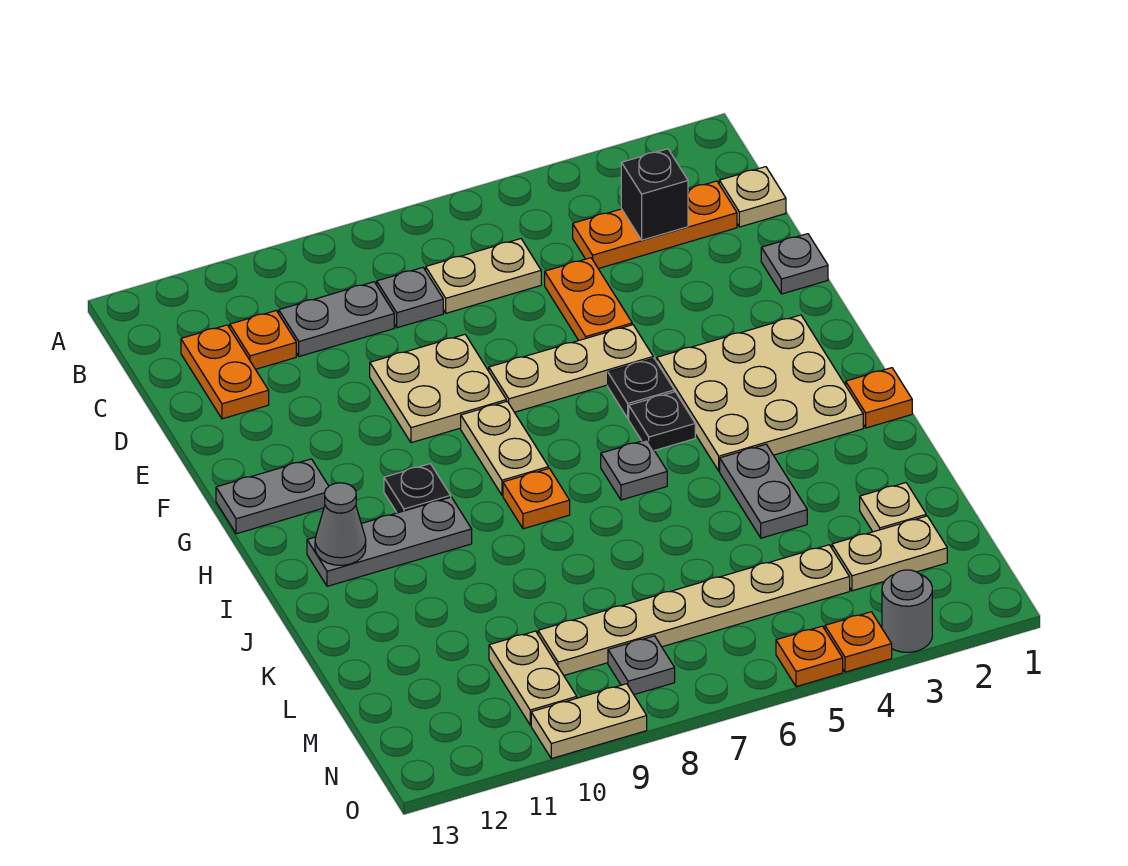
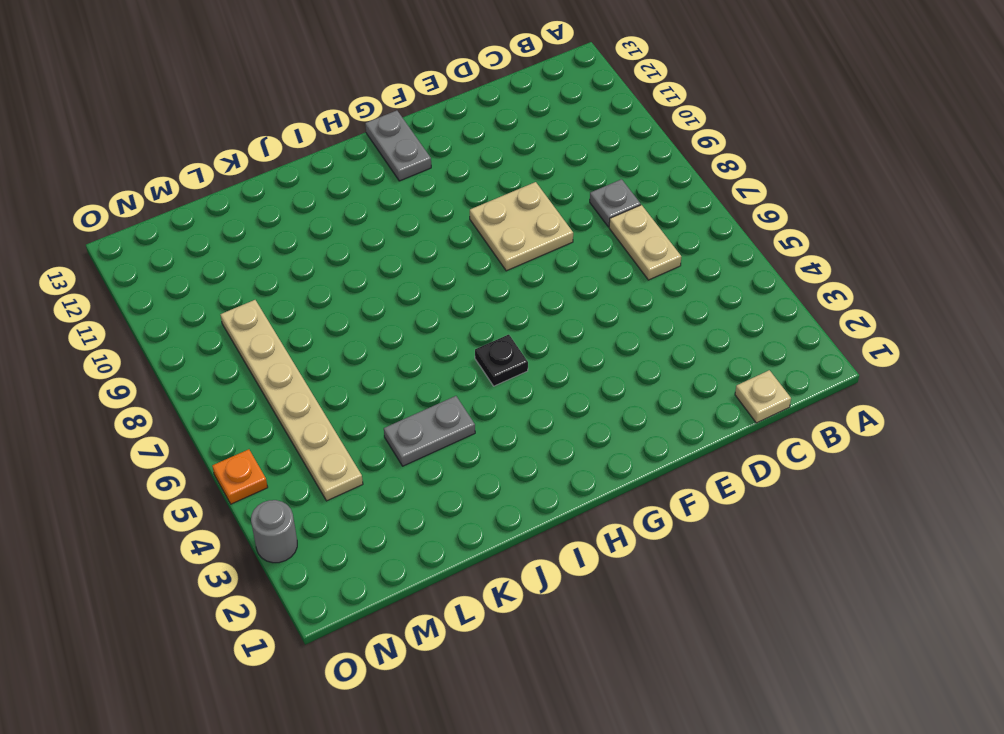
none -> orange plate C2:C4 level 1
none -> grey plate C9:C10 level 1
none -> orange plate C11 level 1
none -> orange plate C12:D12 level 1

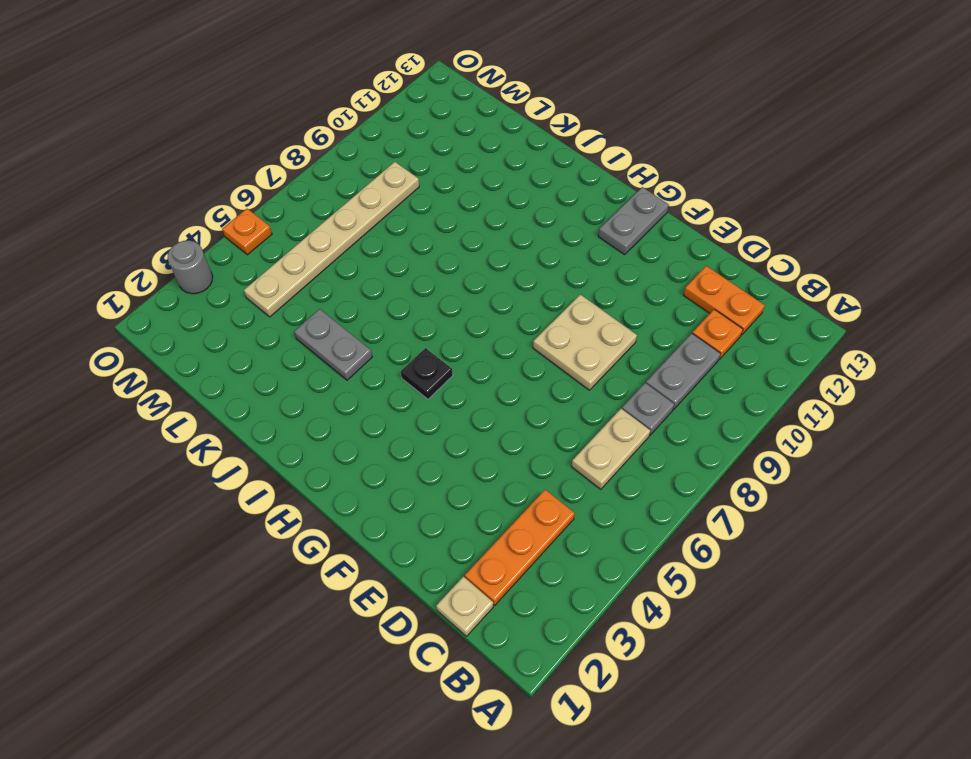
none -> orange plate D5:E5 level 1
none -> grey plate E1 level 1
none -> tan plate F5:F7 level 1
none -> tan plate G2:I4 level 1

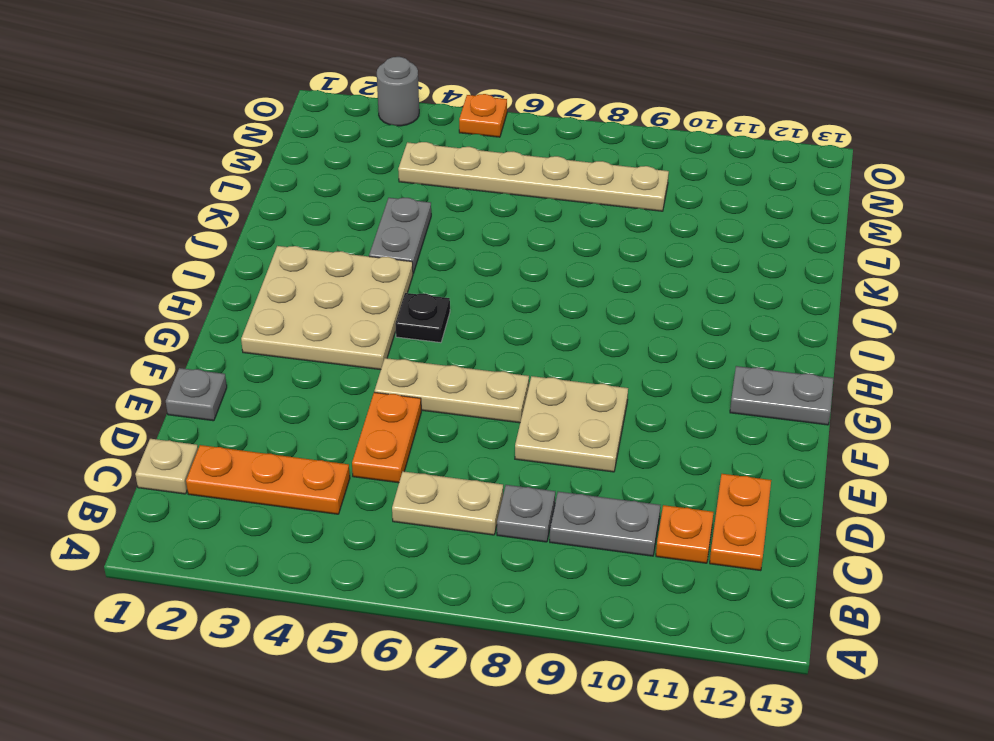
none -> black plate G5 level 1
none -> tan plate G8:H8 level 1
none -> black plate H10 level 1
none -> orange plate I1 level 1

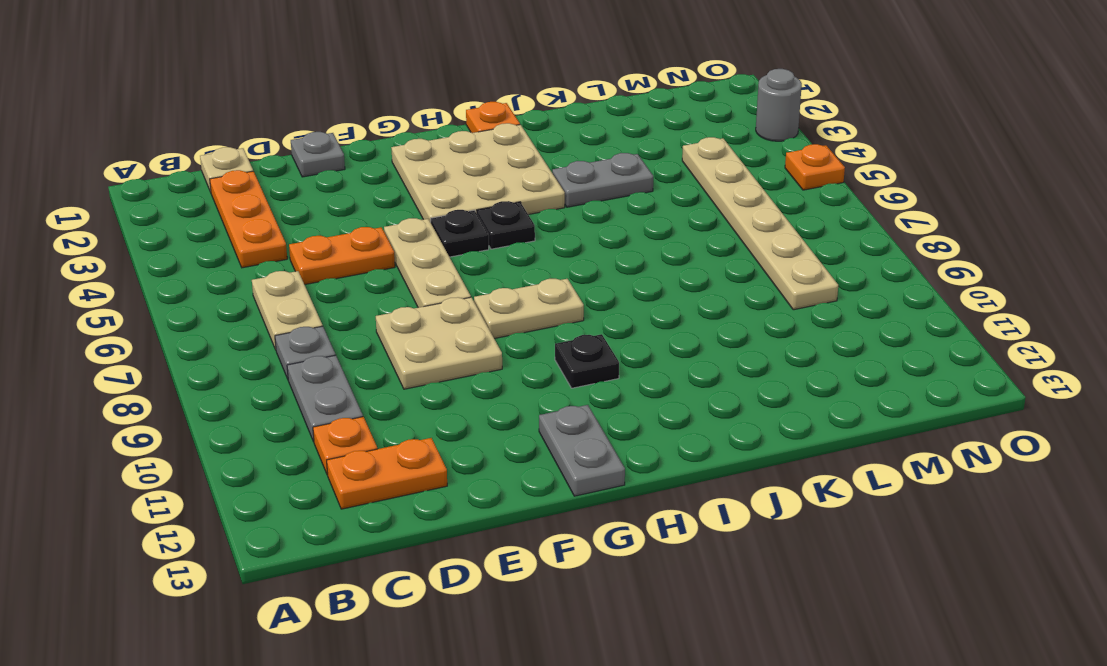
none -> grey plate I6 level 1
none -> orange plate I8 level 1
none -> grey plate I10:I12 level 1
none -> tan plate L2 level 1

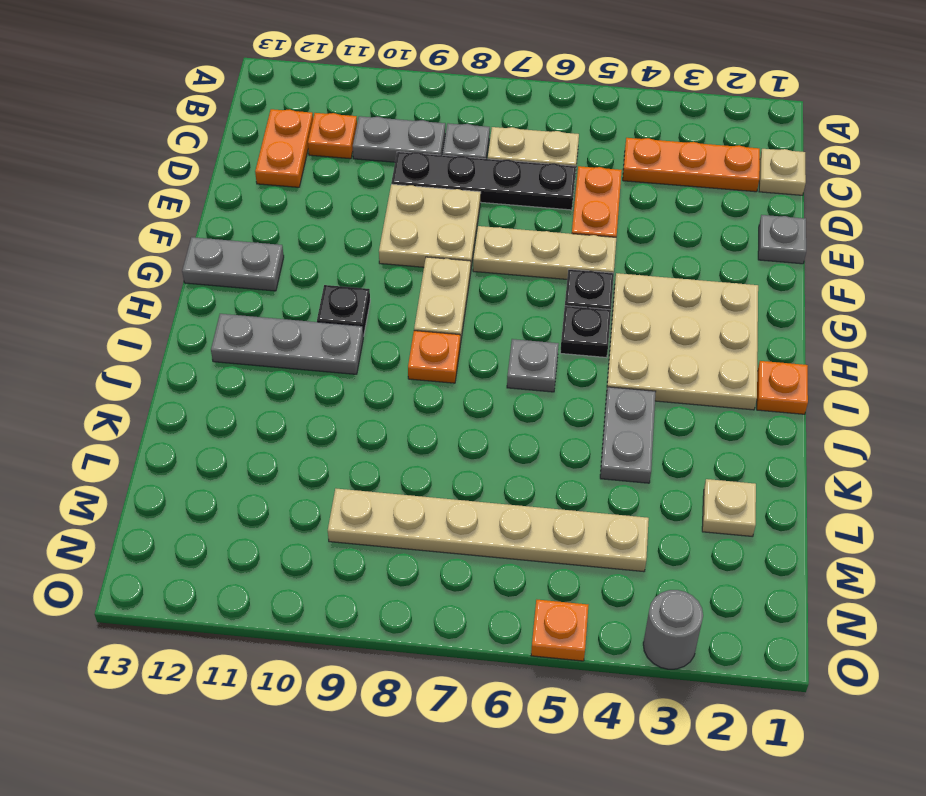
black plate D6:D9 level 1 -> none
none -> tan plate M2:M3 level 1
none -> tan plate M10:N10 level 1
none -> grey plate N8 level 1
none -> orange plate O4 level 1

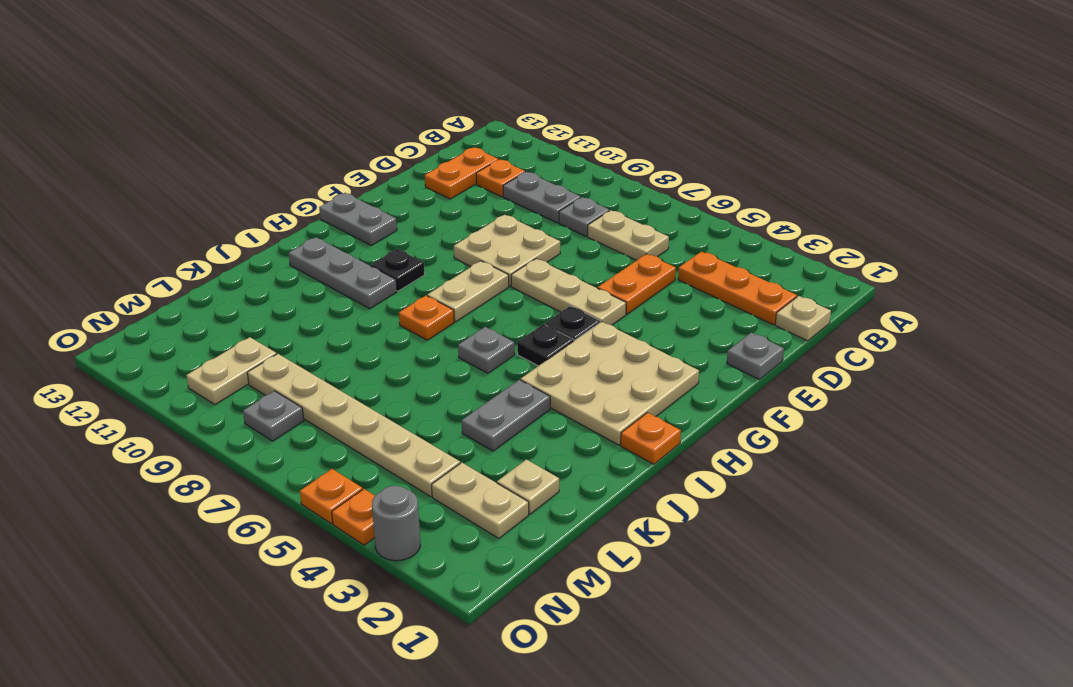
none -> tan plate O9:O10 level 1
none -> black brick C3 level 2
none -> grey cone I12 level 2

